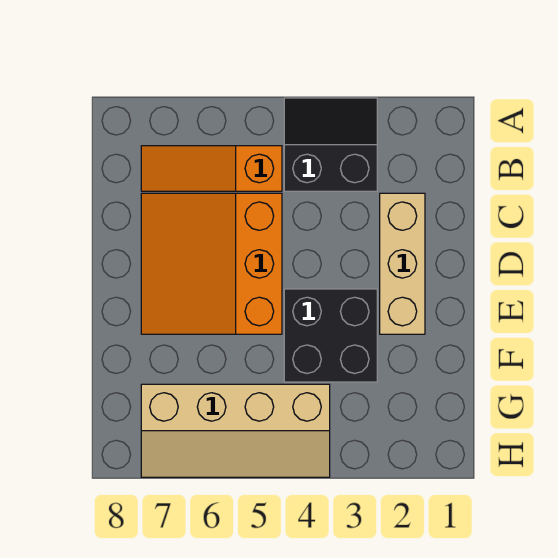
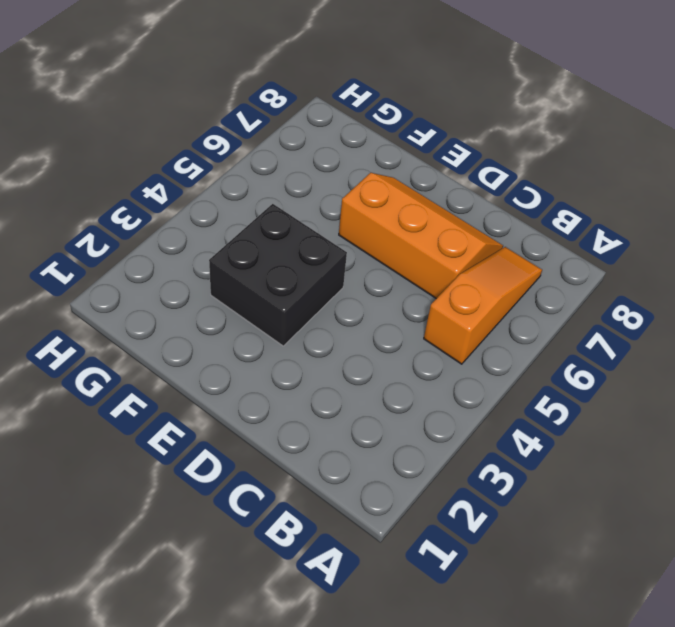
orange slope C6:E7 level 1 top 6 -> orange slope C5:E7 level 1 top 5
none -> black slope A3:B4 level 1 top B
none -> tan brick C2:E2 level 1

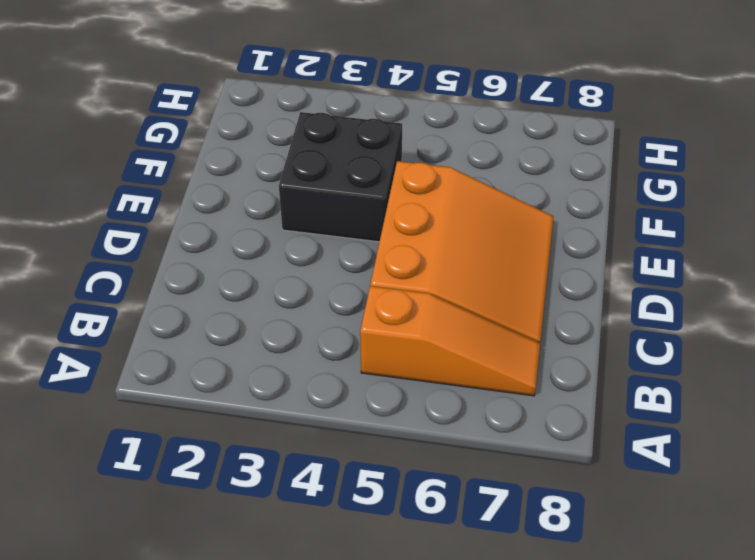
none -> black slope A3:B4 level 1 top B
none -> tan brick C2:E2 level 1

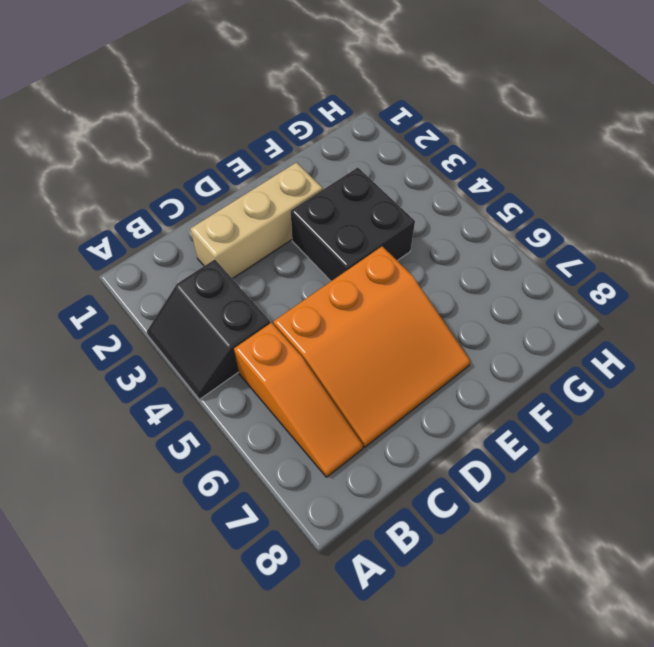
none -> tan slope G4:H7 level 1 top G

